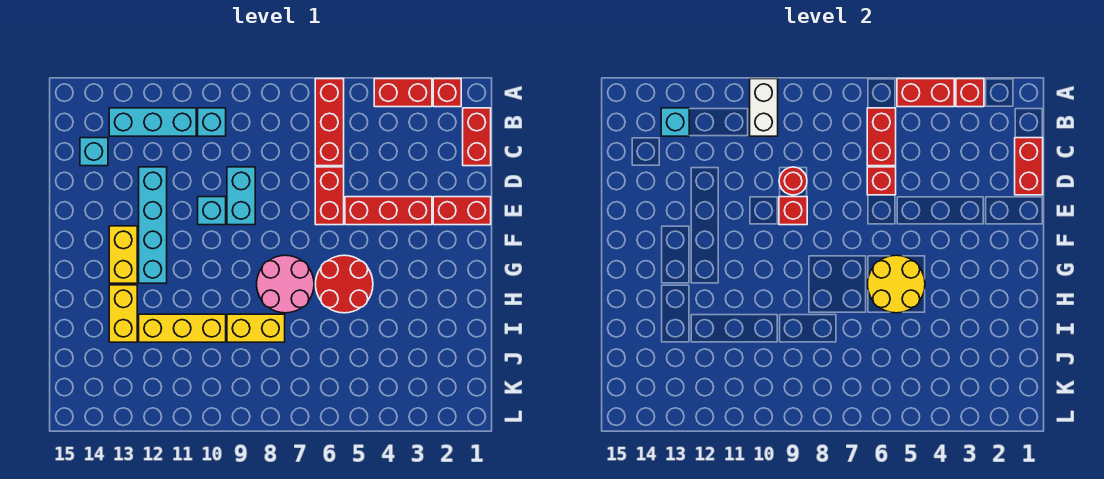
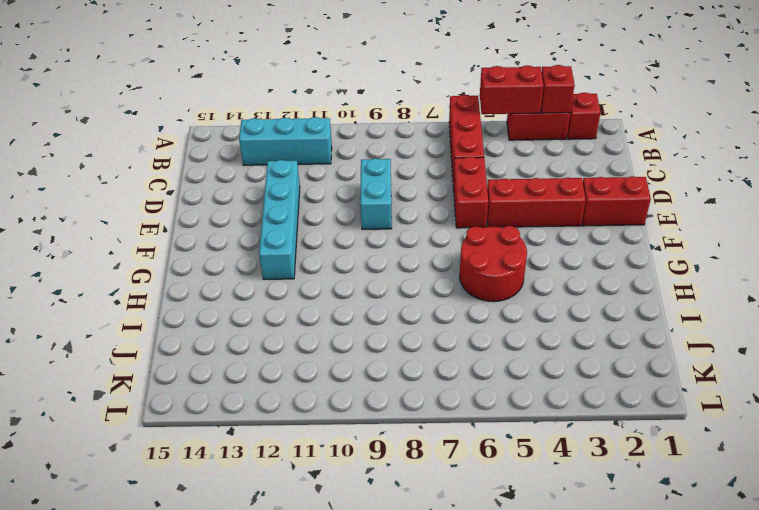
none -> red brick B1:C1 level 1
none -> cyan brick B10 level 1
none -> cyan brick C14 level 1

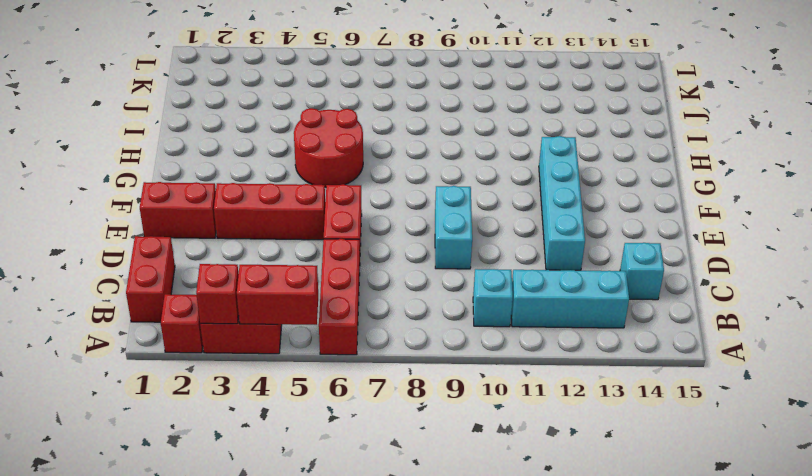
none -> cyan brick E10 level 1
none -> yellow brick F13:G13 level 1
none -> pink round brick G7:H8 level 1

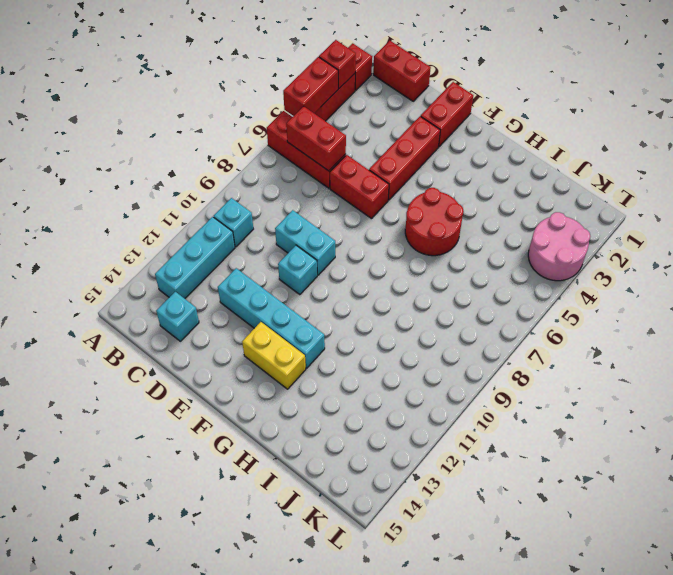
pink round brick K3:L4 level 1 -> pink round brick G7:H8 level 1
none -> yellow brick H13:I13 level 1
none -> yellow brick I8:I9 level 1
none -> yellow brick I10:I12 level 1

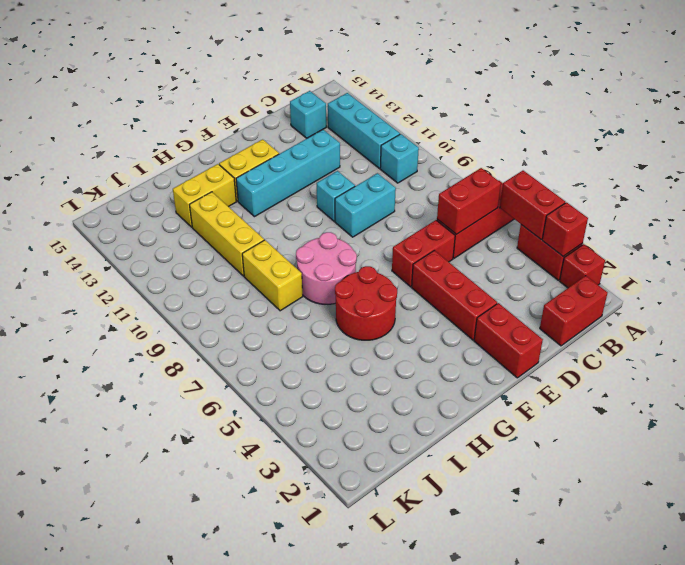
none -> white brick A10:B10 level 2
none -> cyan brick B13 level 2
none -> red brick C1:D1 level 2

